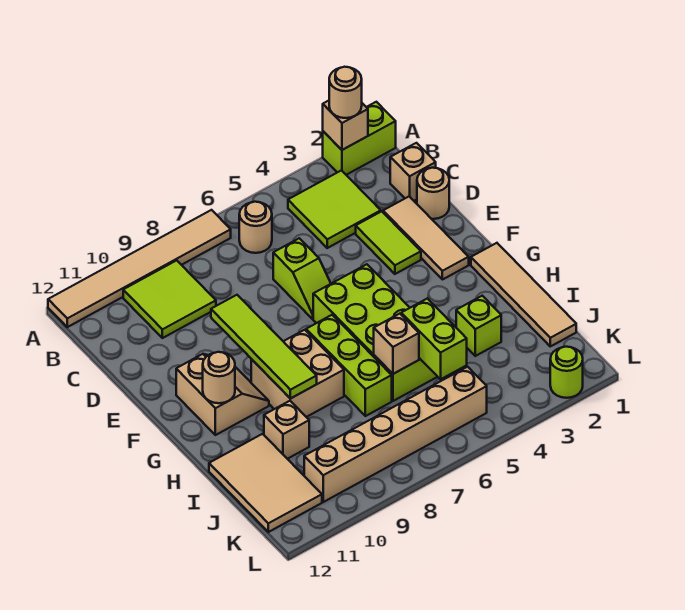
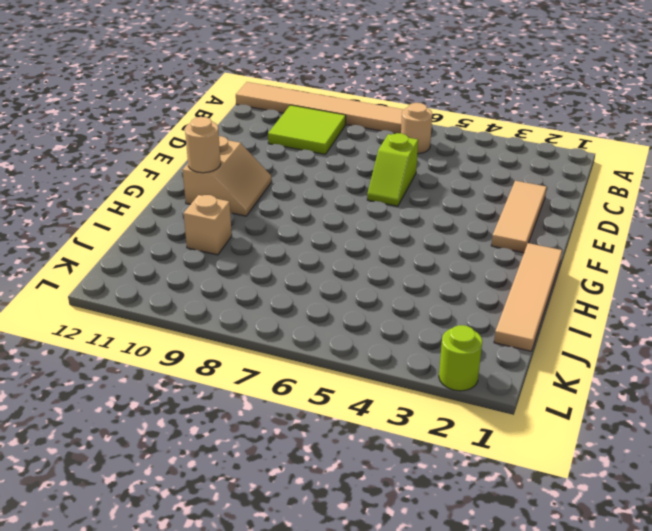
none -> lime brick A1:A2 level 1
none -> lime tile B3:C4 level 1
none -> tan brick C1 level 1

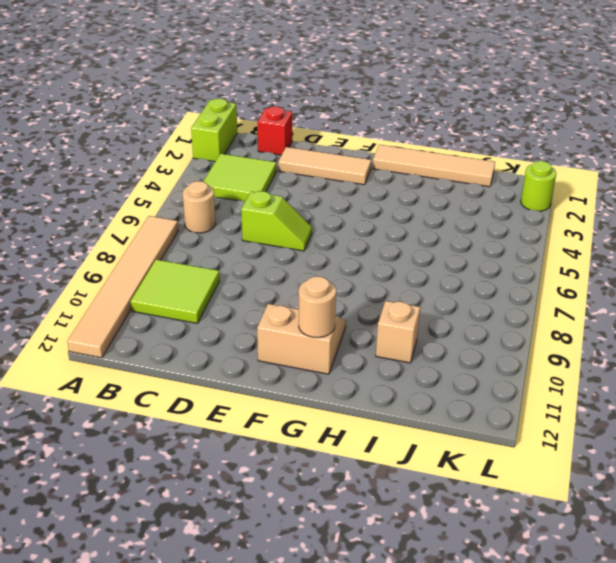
red brick C1 level 1 -> tan brick C1 level 1
none -> tan round brick D1 level 1
none -> lime tile D3:E3 level 1
none -> lime brick F5:I6 level 1

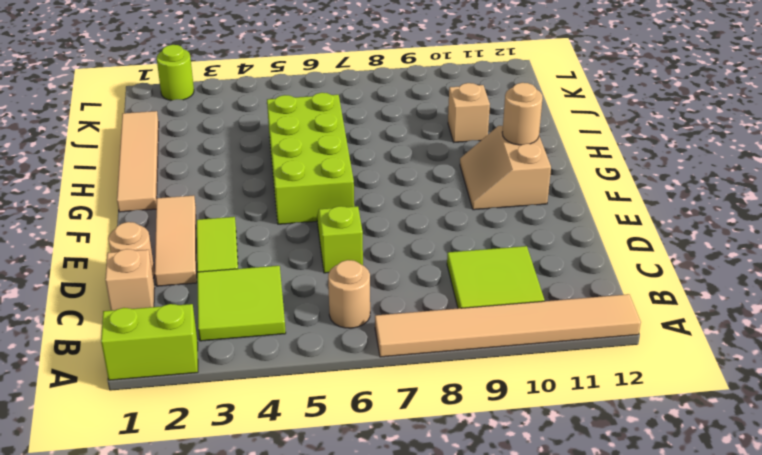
none -> lime brick G7:I7 level 1
none -> tan brick G8:H9 level 1
none -> lime brick I3 level 1

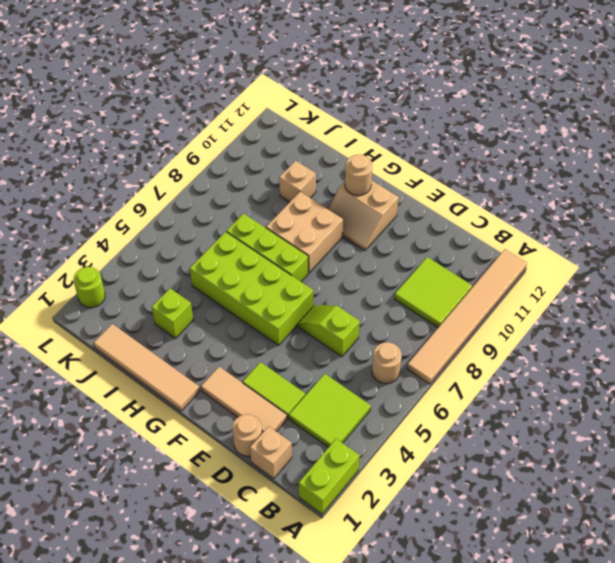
none -> tan tile I11:K12 level 1
none -> tan brick K5:K10 level 1
none -> tan brick A2 level 2

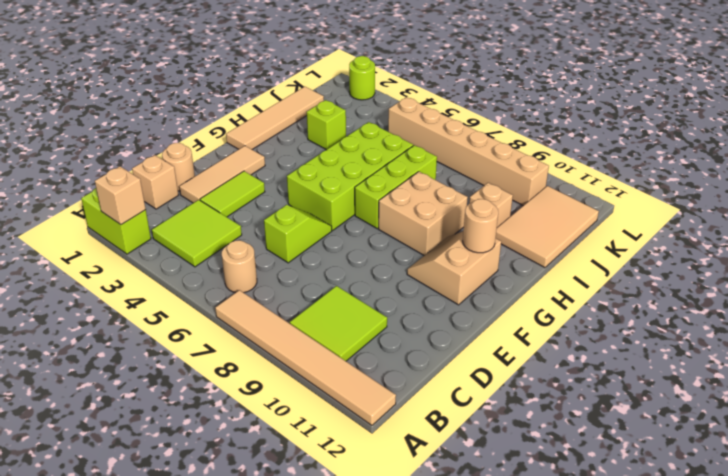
none -> lime tile E9:H9 level 2
none -> lime brick I5:J5 level 2
none -> tan brick I6 level 2

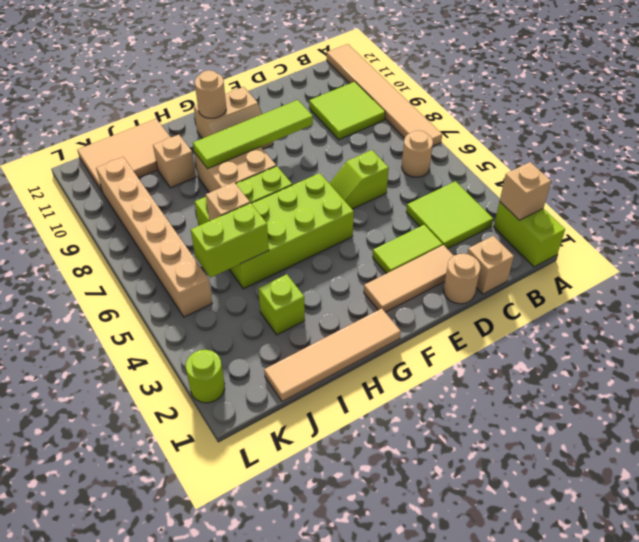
none -> tan round brick A2 level 3

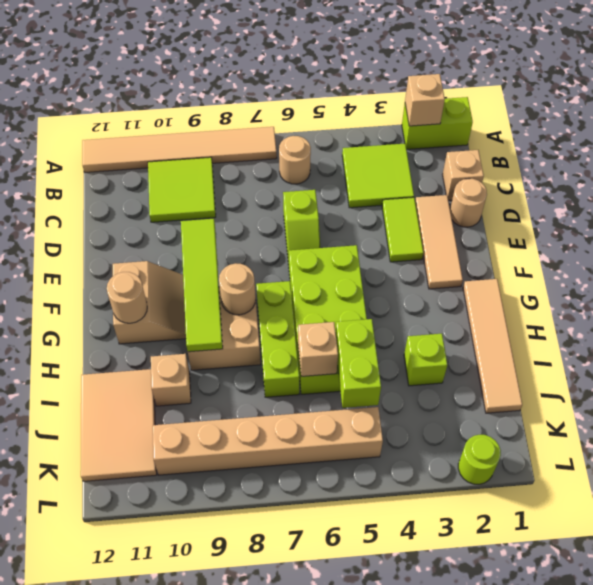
tan round brick G8 level 2 -> tan round brick A2 level 3

